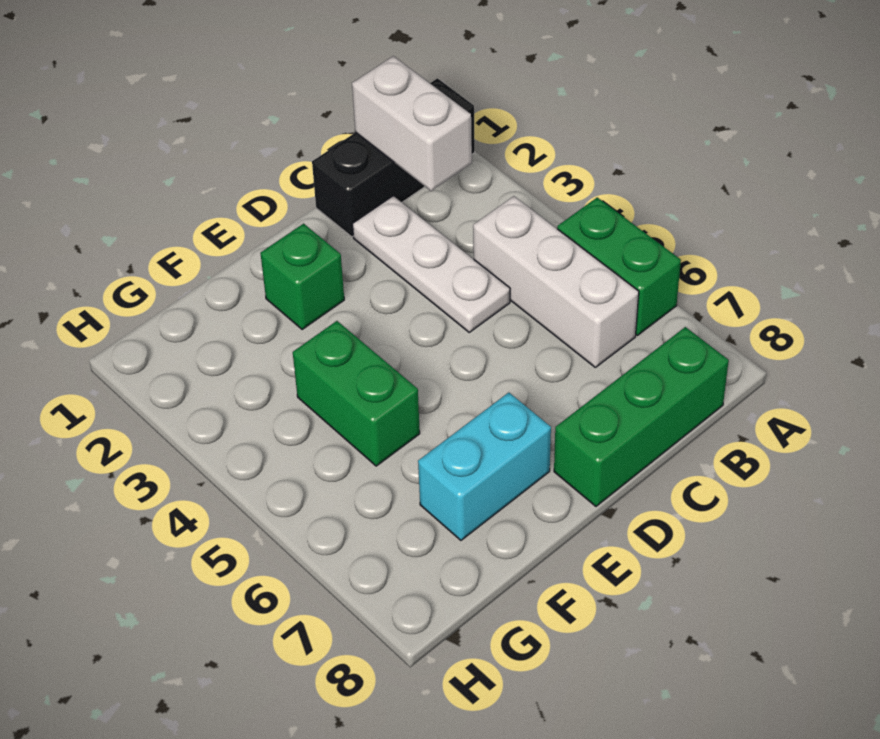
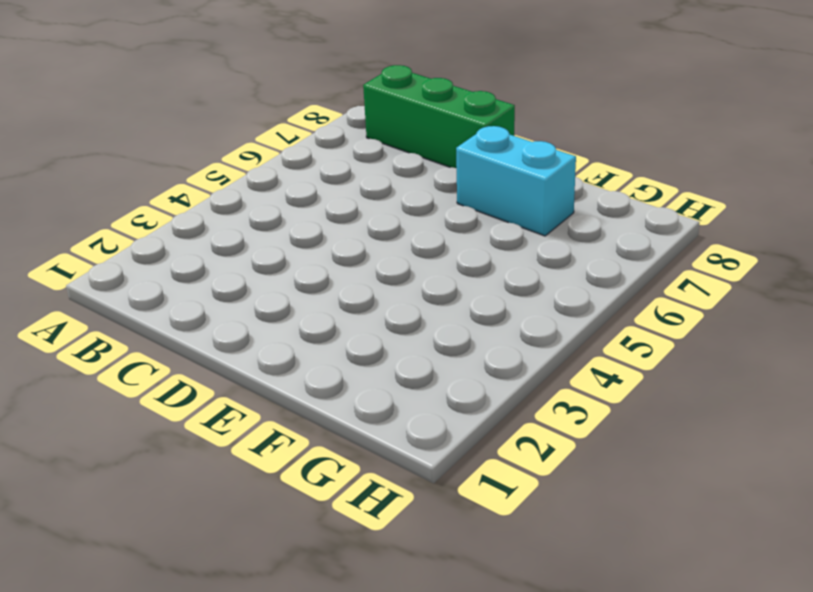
none -> black brick A1:C1 level 1
none -> green brick A5:A6 level 1

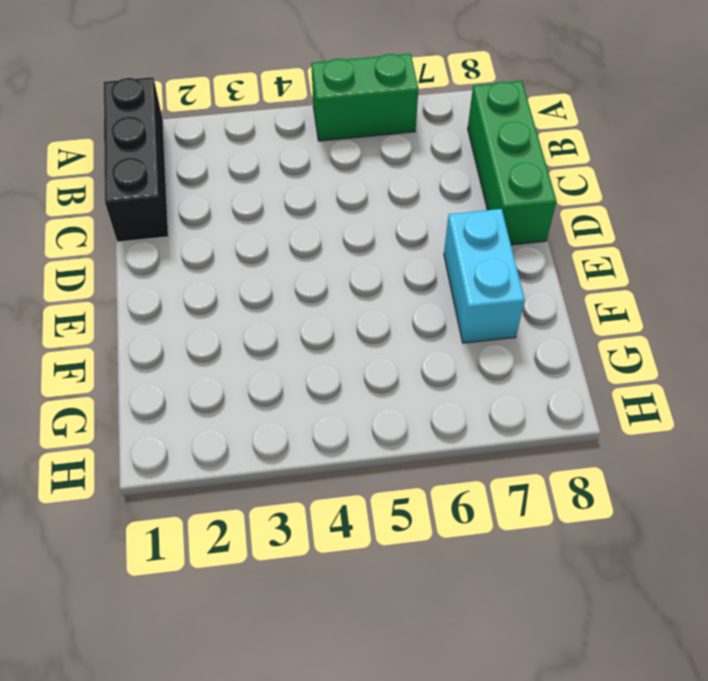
none -> white brick B4:B6 level 1
none -> white plate C2:C4 level 1

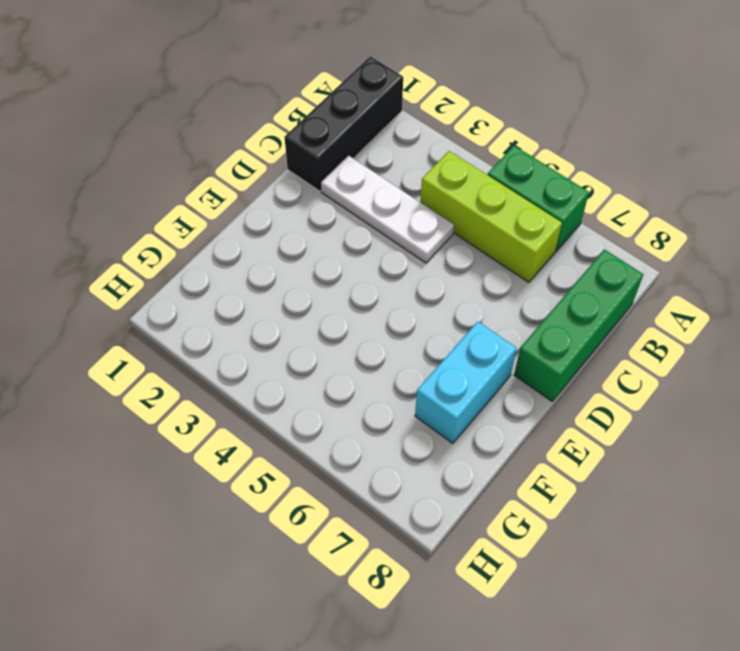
lime brick B4:B6 level 1 -> white brick B4:B6 level 1
none -> green brick E2 level 1
none -> green brick F4:F5 level 1

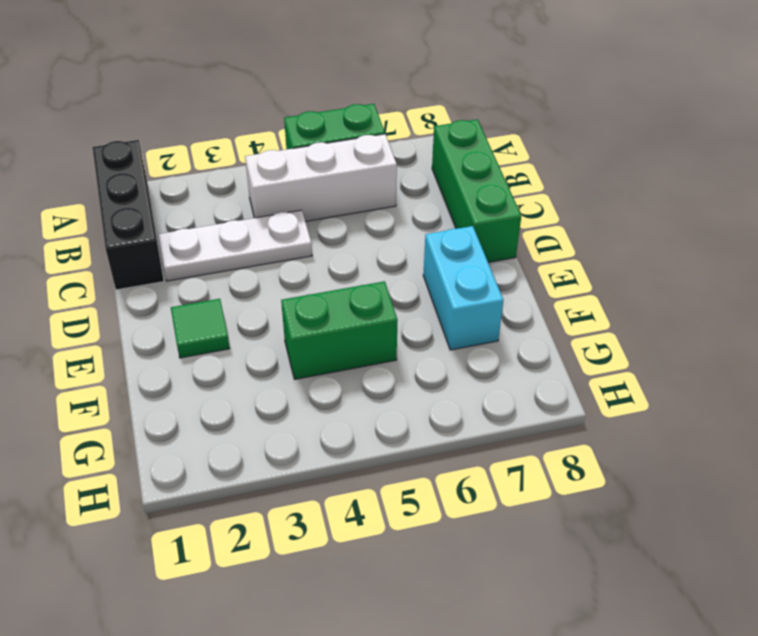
green tile E2 level 1 -> green brick E2 level 1
none -> white brick B1:B2 level 2

